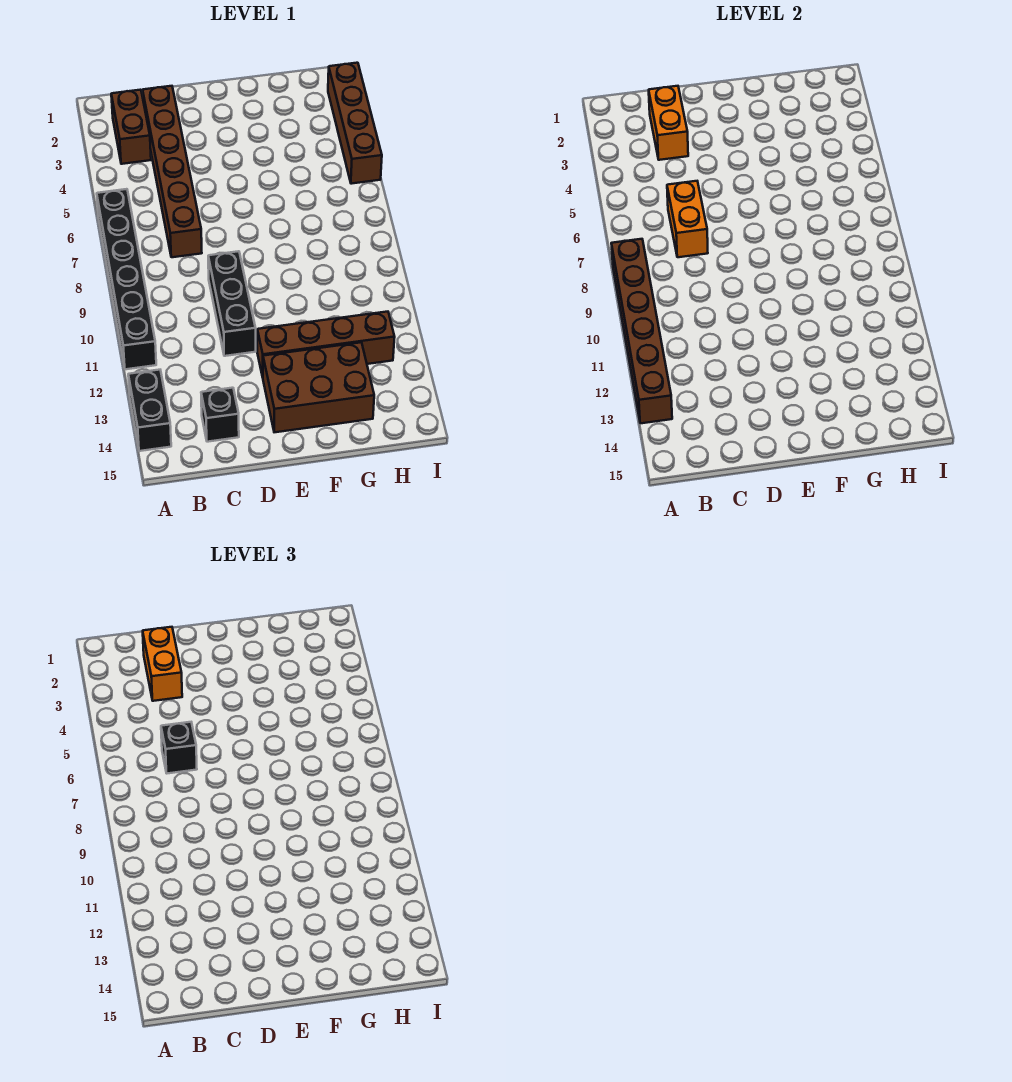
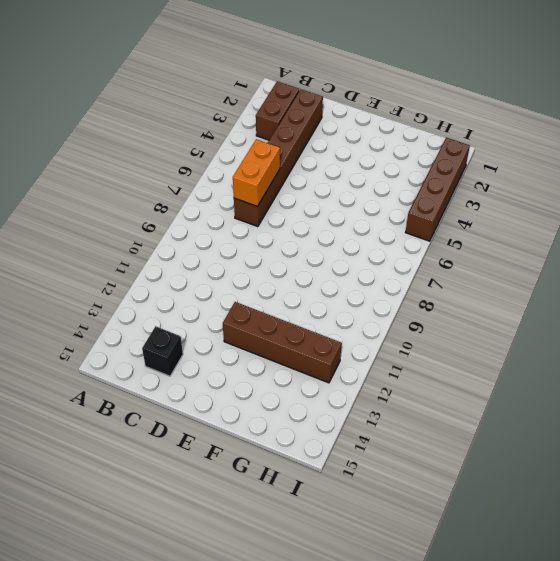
none -> black brick A6:A11 level 1
none -> black brick A13:A14 level 1
none -> black brick D9:D11 level 1

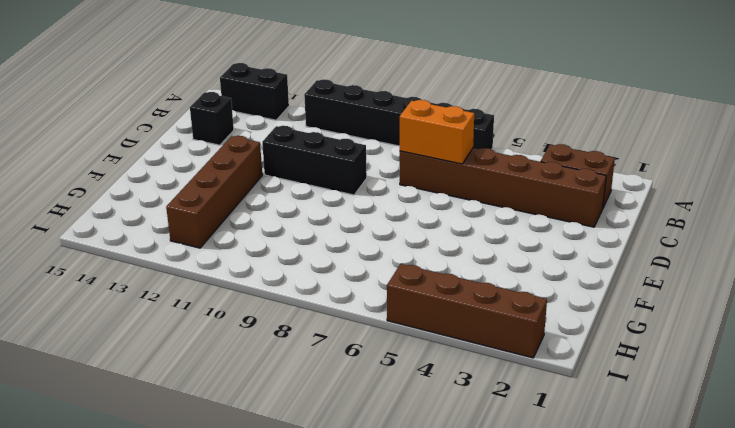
none -> brown brick E13:G14 level 1
none -> brown brick A8:A13 level 2
none -> orange brick C2:C3 level 2

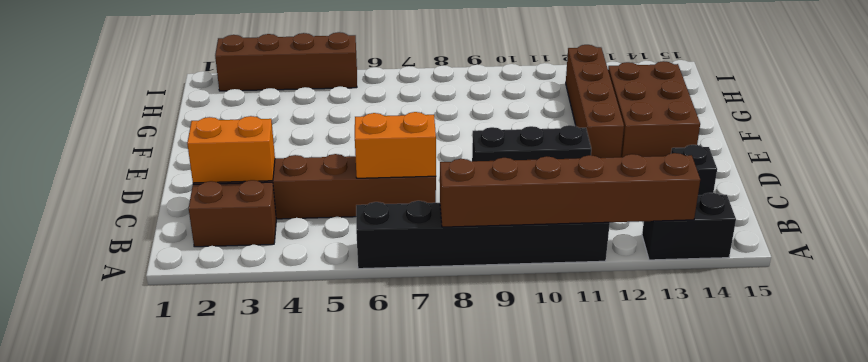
none -> orange brick C2:C3 level 3
none -> black brick C6 level 3

